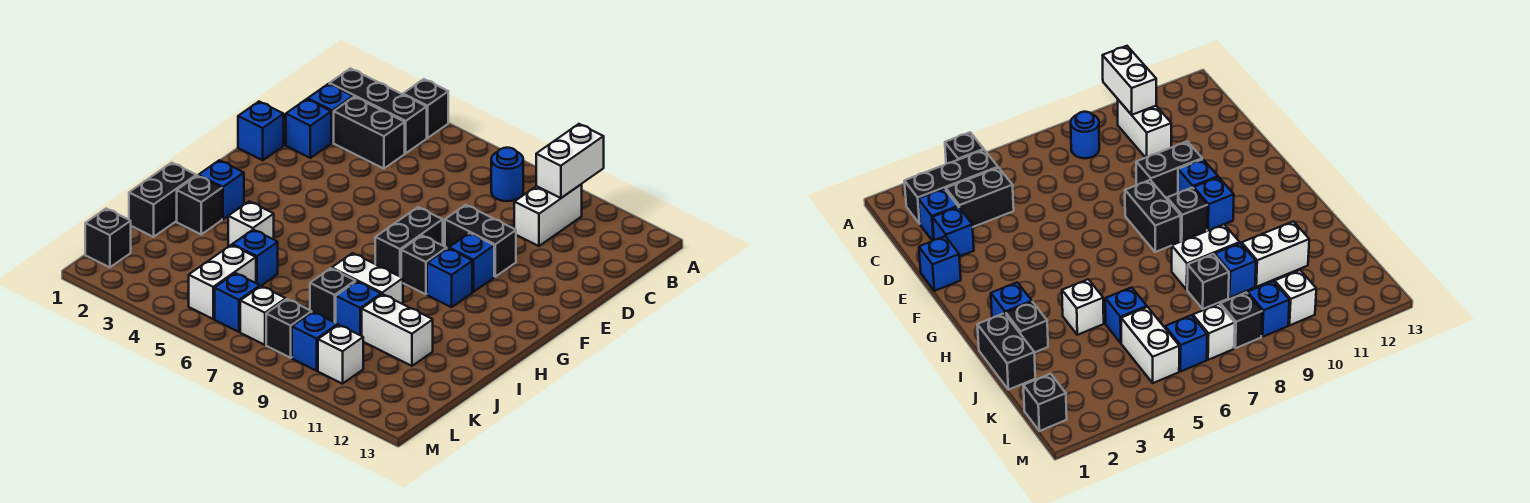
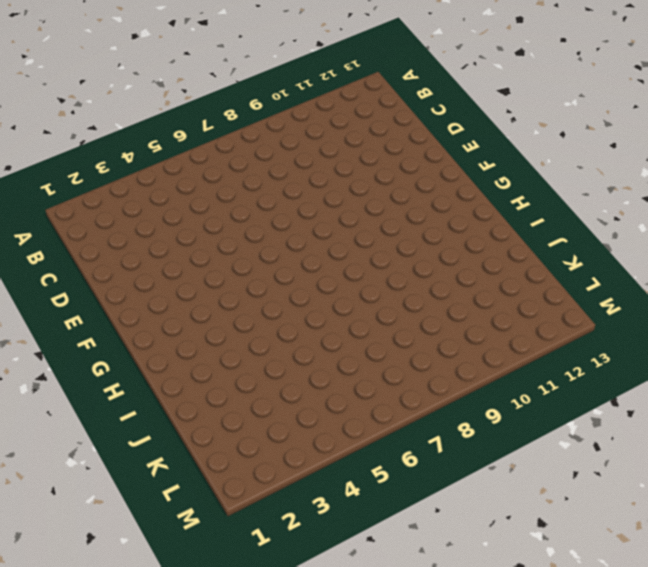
none -> black brick A4 level 1
none -> black brick B2:B4 level 1
none -> blue round brick B8 level 1
none -> white brick B10:C10 level 1

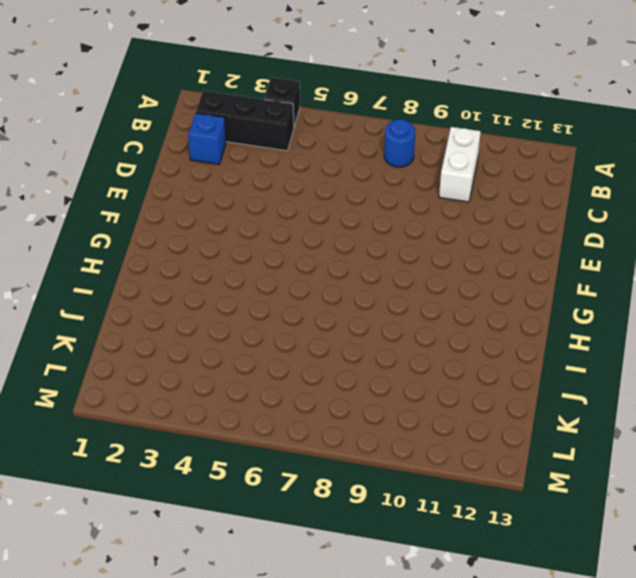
none -> black brick C3:C4 level 1
none -> blue brick D2 level 1
none -> blue brick E1 level 1
none -> black brick E9:E10 level 1

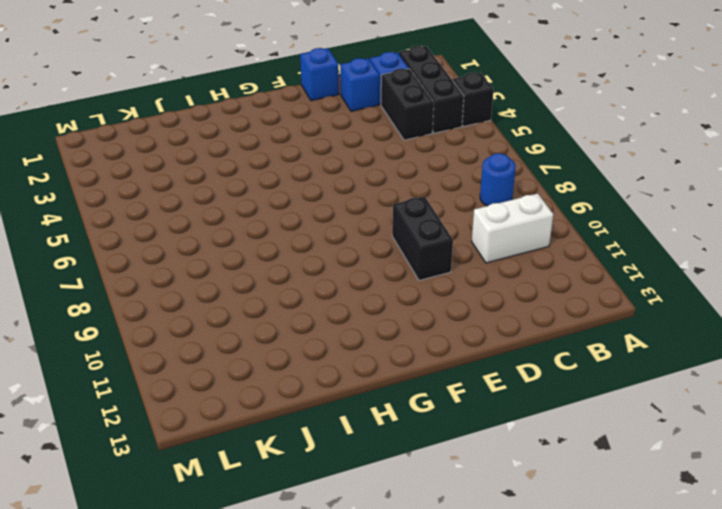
none -> black brick F8:G8 level 1
none -> blue brick F10 level 1
none -> black brick G9 level 1
none -> blue brick G10 level 1

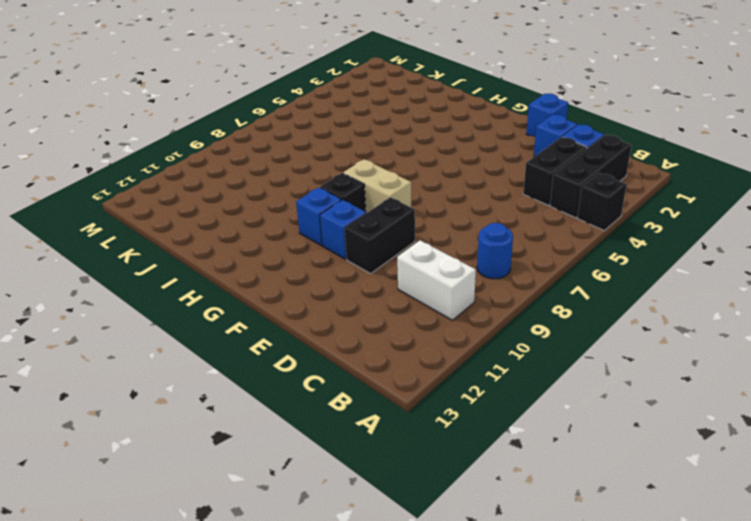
tan brick F8:G8 level 1 -> black brick F8:G8 level 1
none -> blue brick H2 level 1
none -> black brick I1:J1 level 1
none -> black brick I2 level 1
none -> white brick I4 level 1

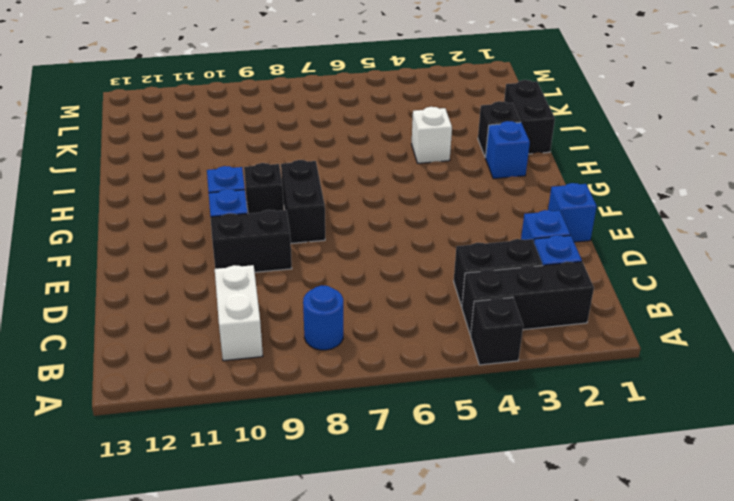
none -> white brick I8:I9 level 1
none -> blue brick J5 level 1
none -> black brick J8 level 1
none -> blue brick J9 level 1

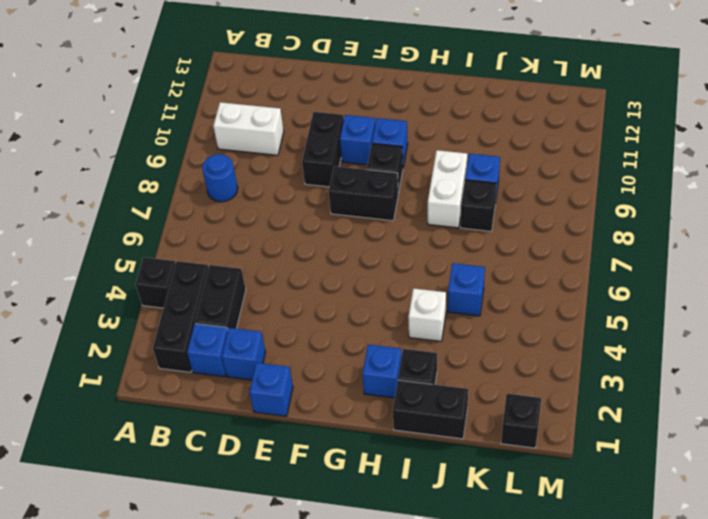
none -> white brick J10:J11 level 1
none -> white brick K5:L5 level 1
none -> blue brick L6 level 1
none -> white brick L7 level 1

